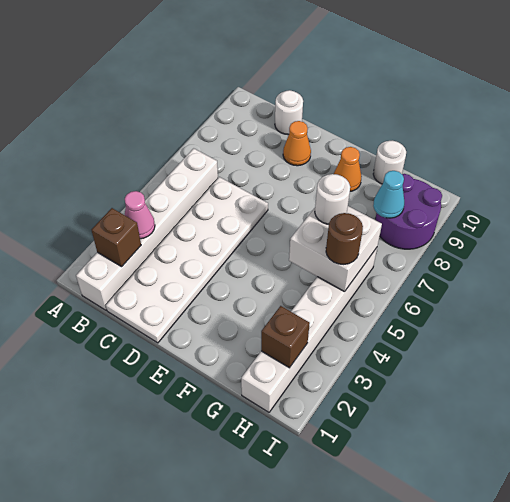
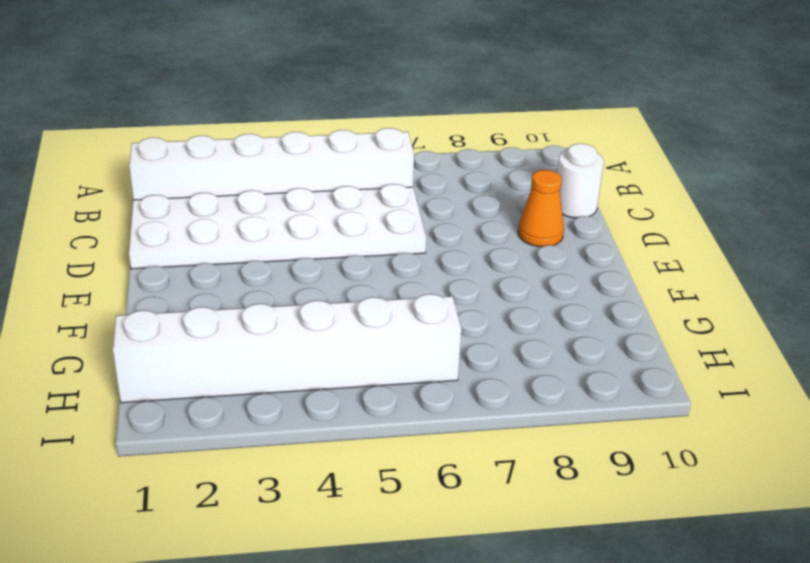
none -> orange cone F9 level 1
none -> white round brick G10 level 1
none -> purple round brick H8:I9 level 1

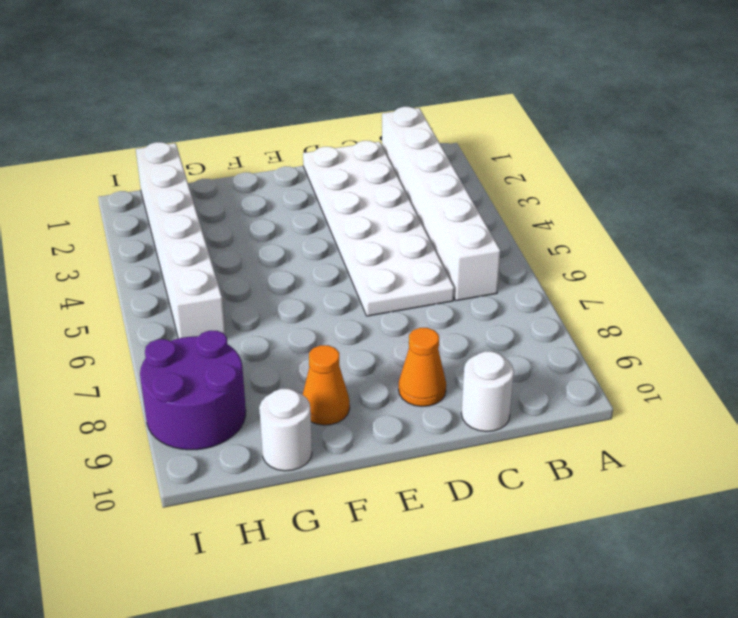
none -> brown brick B2 level 2
none -> pink cone B3 level 2
none -> white brick G5:H6 level 2

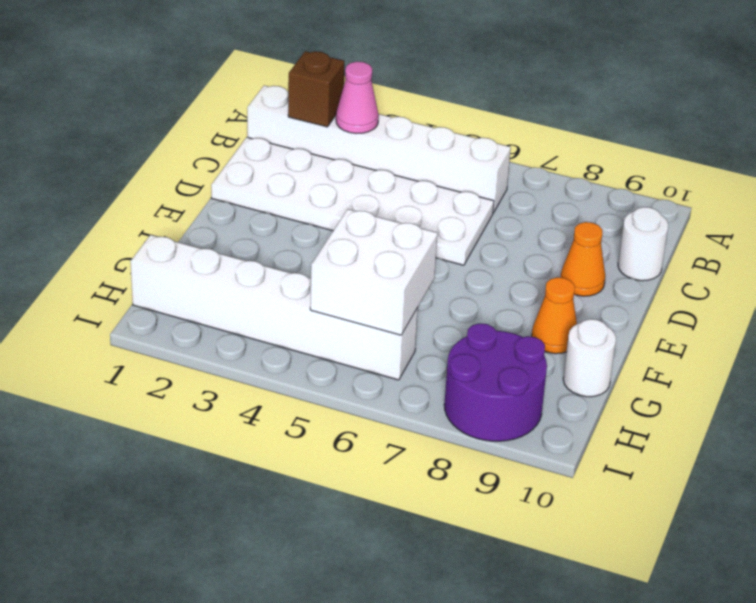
none -> brown brick H2 level 2
none -> cyan cone H8 level 2
none -> white round brick G6 level 3

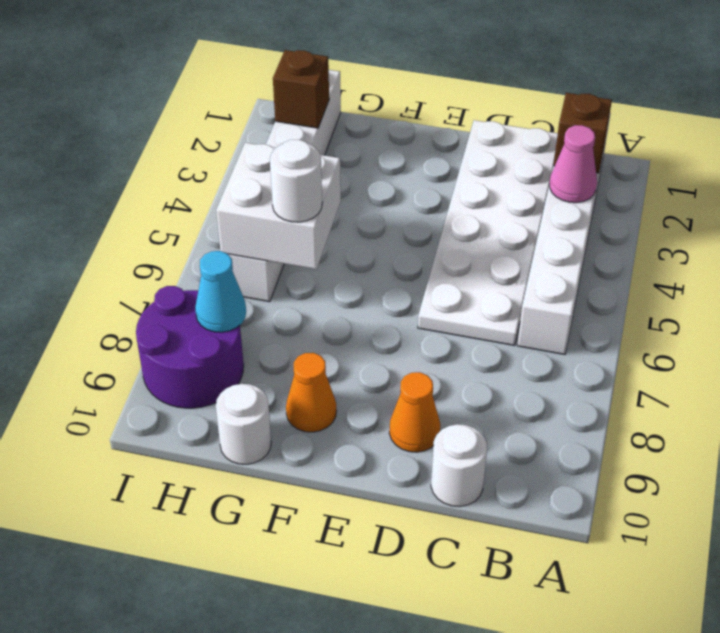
none -> brown round brick H5 level 3

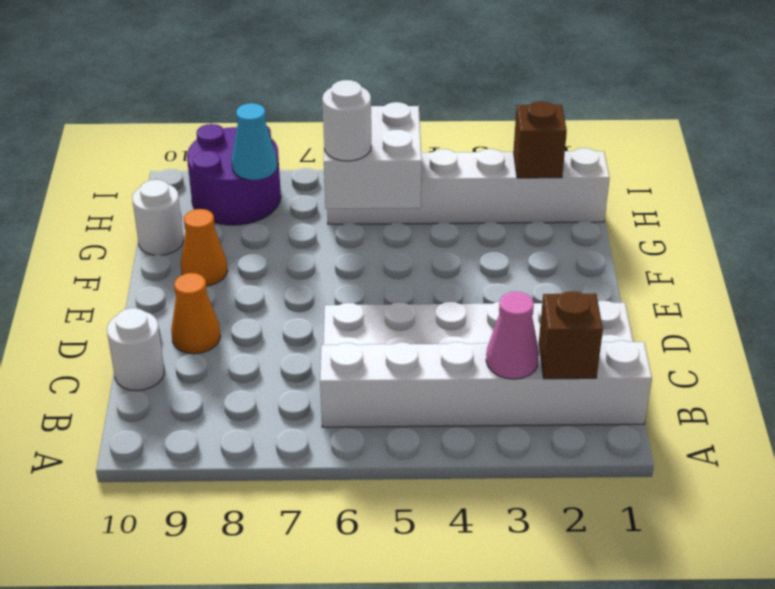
none -> brown round brick H5 level 3

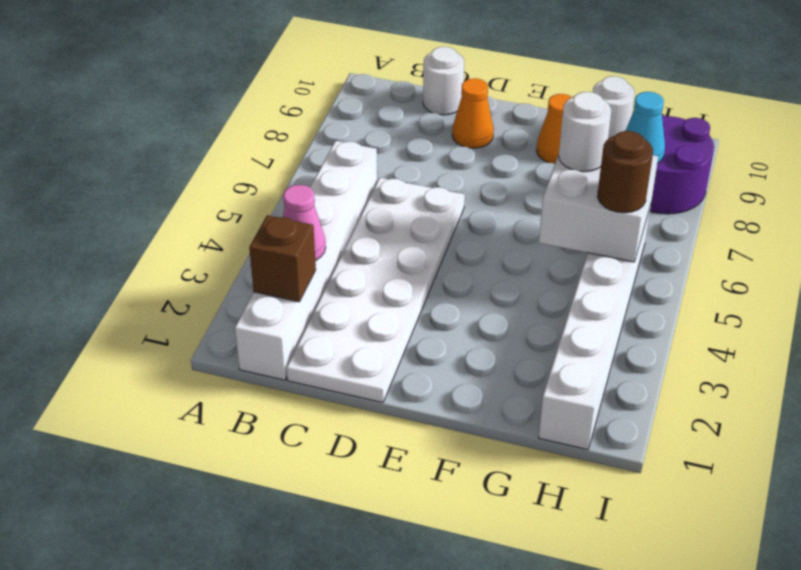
none -> brown brick H2 level 2

